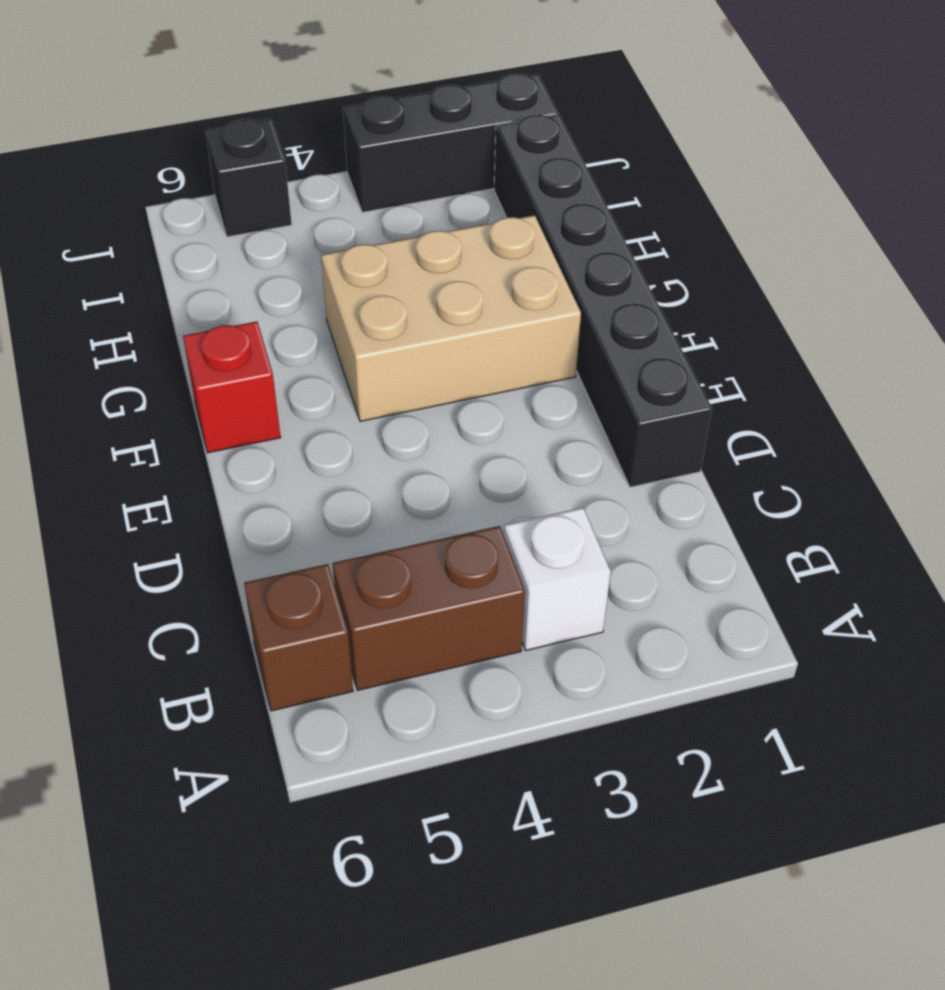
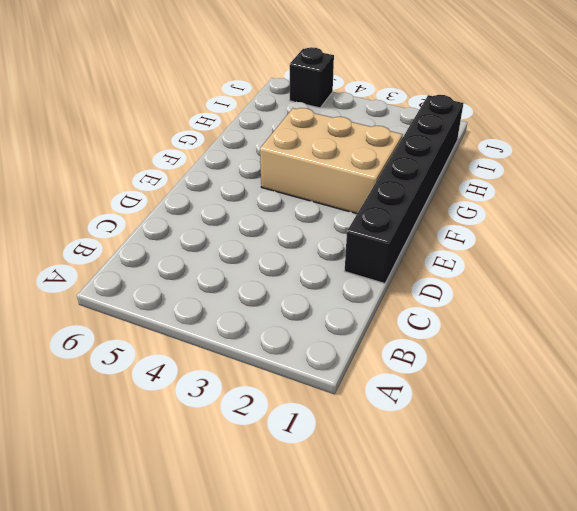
none -> white brick B3 level 1
none -> brown brick B4:B5 level 1

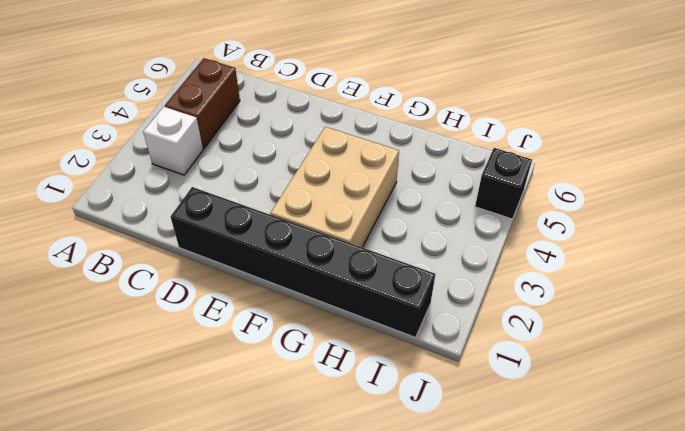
none -> brown brick B6 level 1
none -> red brick F6 level 1

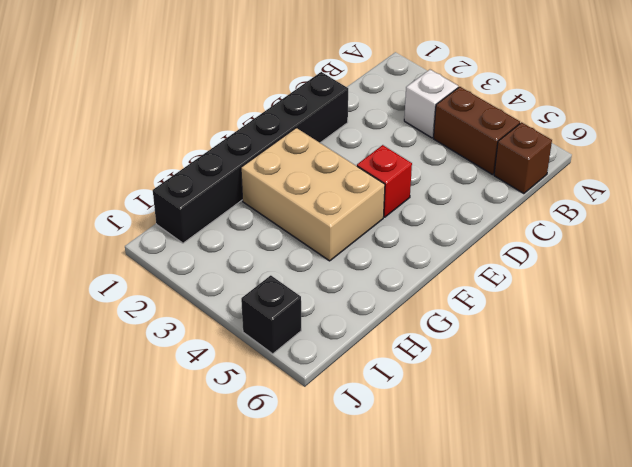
red brick E4 level 1 -> red brick F6 level 1
none -> black brick J1:J3 level 1

